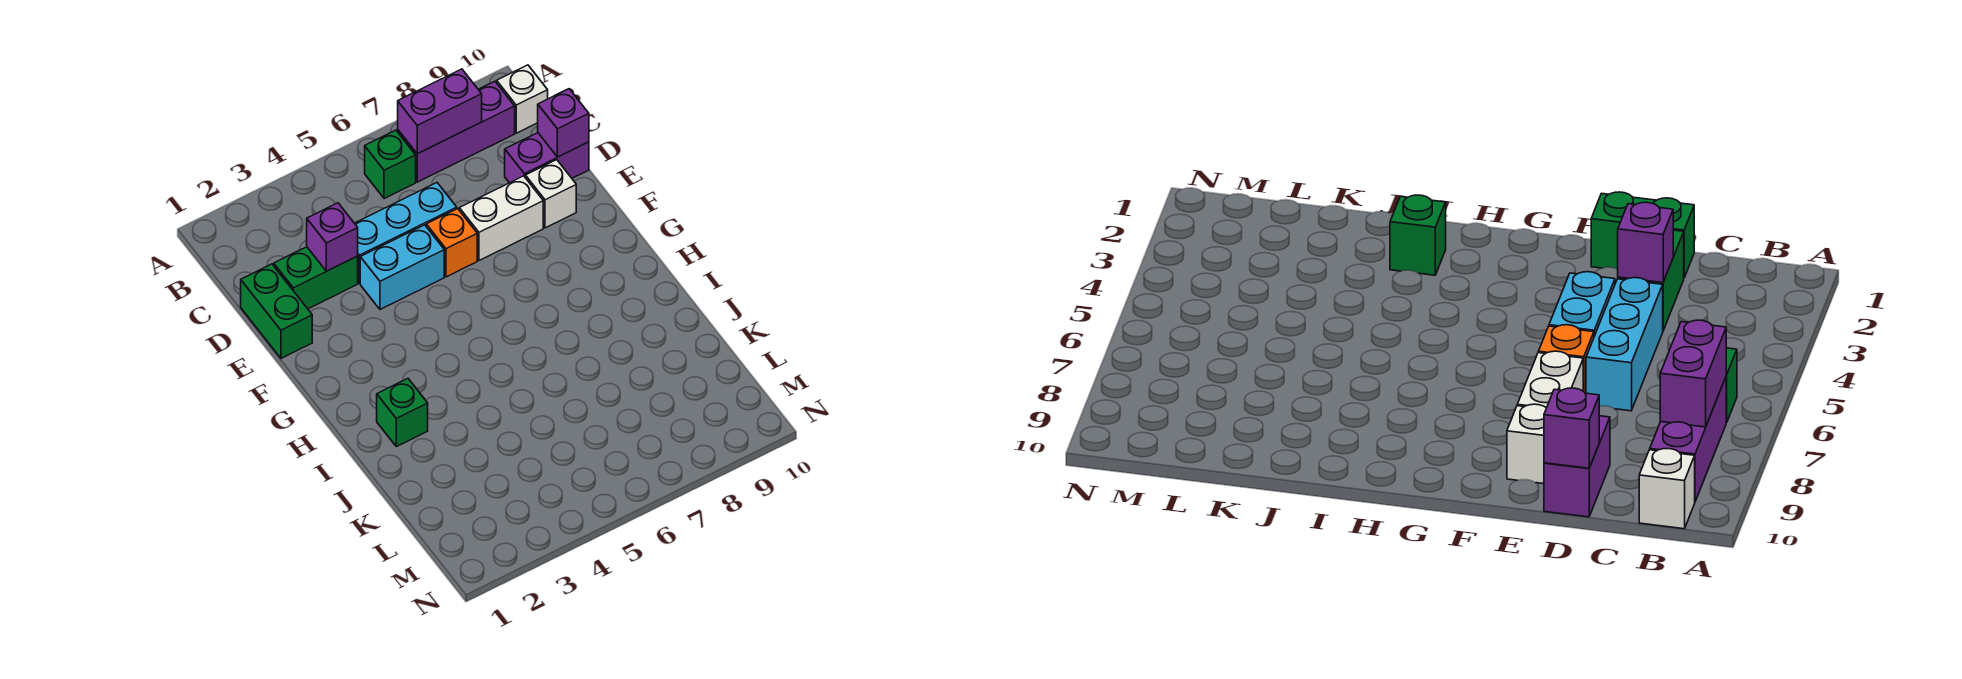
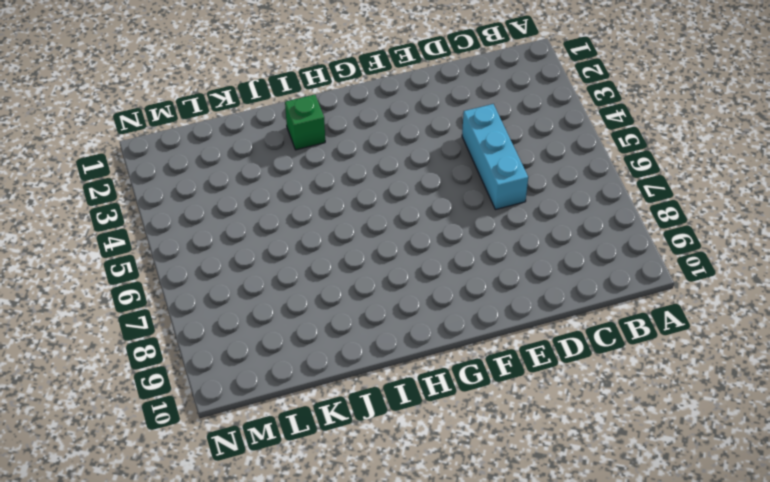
none -> green brick B6 level 1
none -> purple brick B7:B9 level 1
none -> white brick B10 level 1

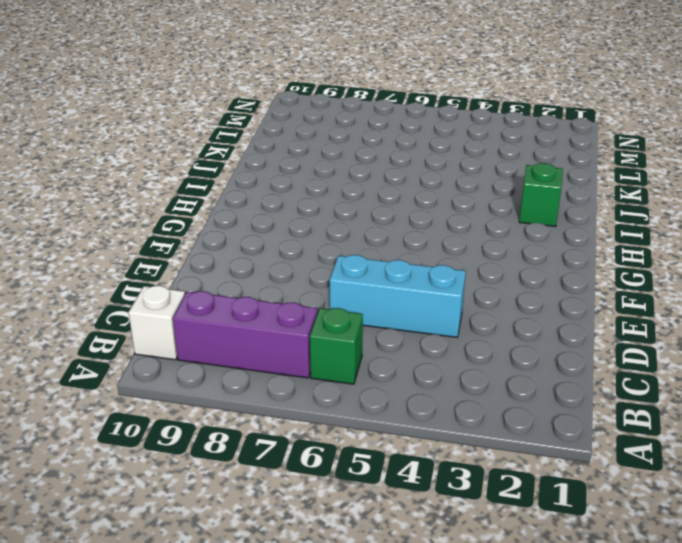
none -> green brick D1:E1 level 1
none -> green brick D2:D3 level 1
none -> purple brick D9:D10 level 1

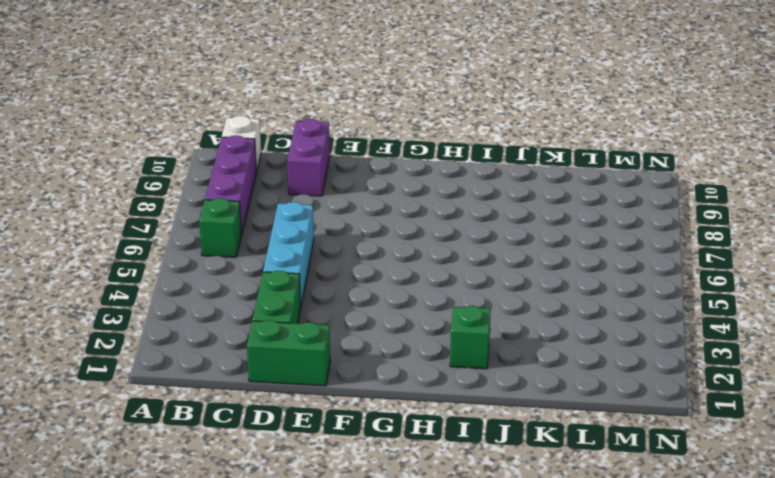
none -> cyan brick E4:E5 level 1
none -> orange brick E6 level 1
none -> white brick E7:E8 level 1

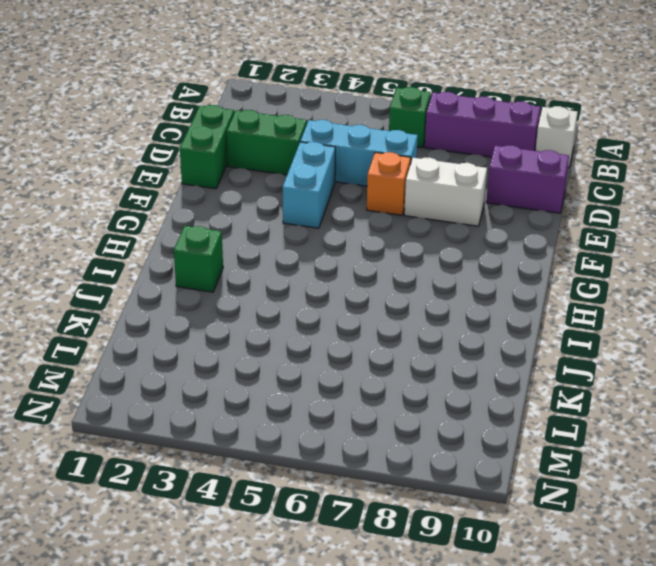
cyan brick E4:F4 level 1 -> cyan brick E4:E5 level 1
none -> white brick E9 level 1
none -> purple brick B7:B8 level 2
none -> purple brick D3 level 2

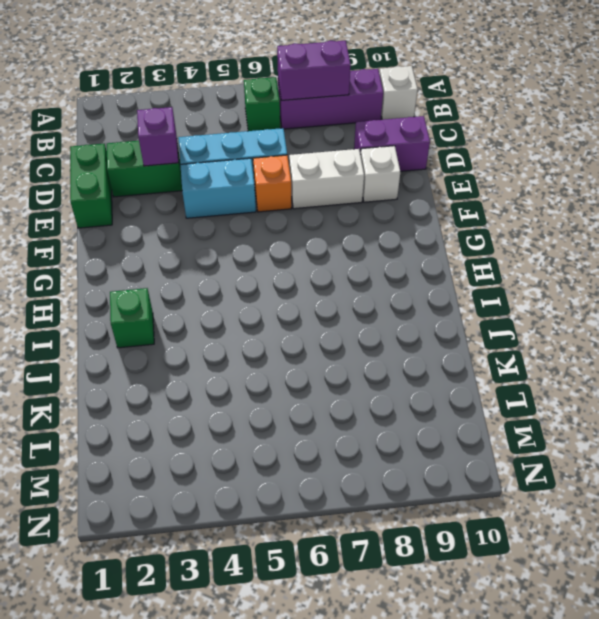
none -> purple brick D10 level 2

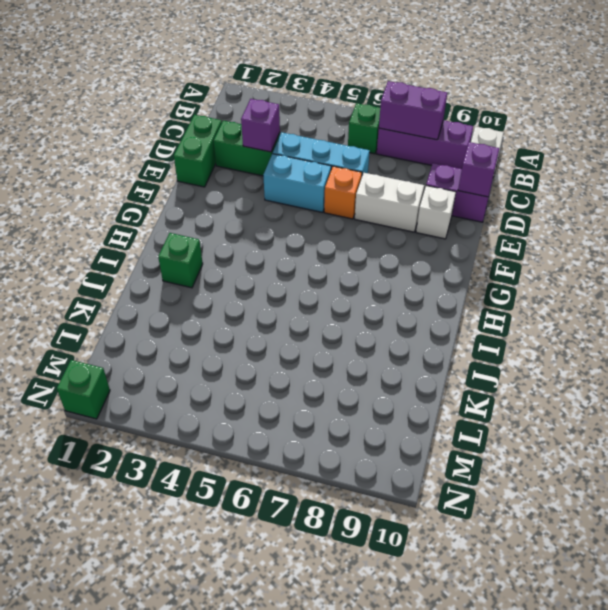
green brick N1 level 1 -> none

